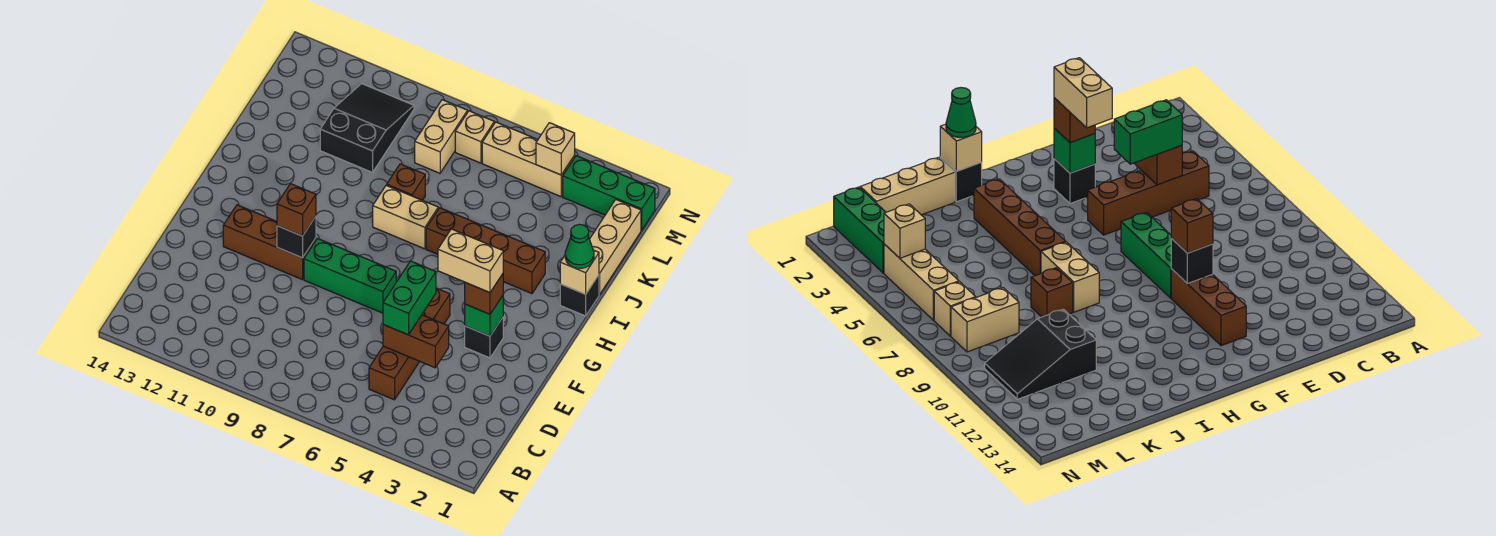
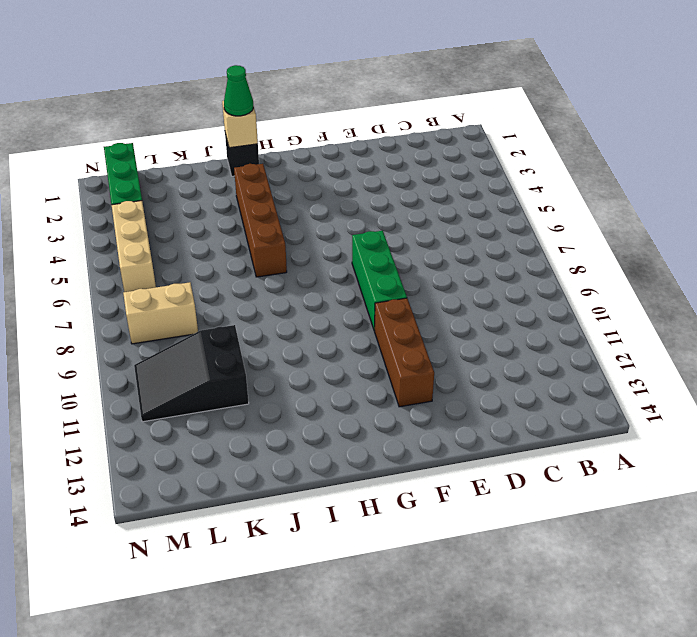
none -> brown brick C5:F5 level 1
none -> black brick F3 level 1
none -> tan brick I7:I8 level 1

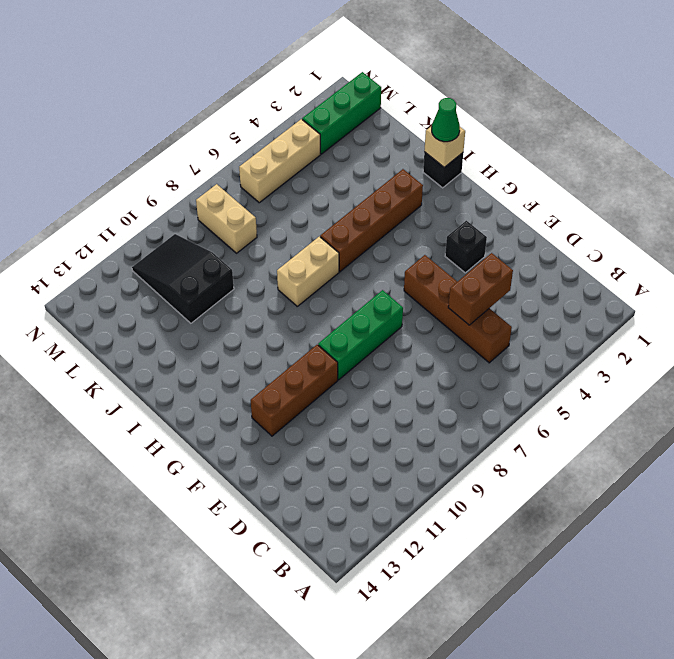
none -> tan brick J1:L1 level 1
none -> brown brick J8 level 1
none -> tan brick M7 level 1

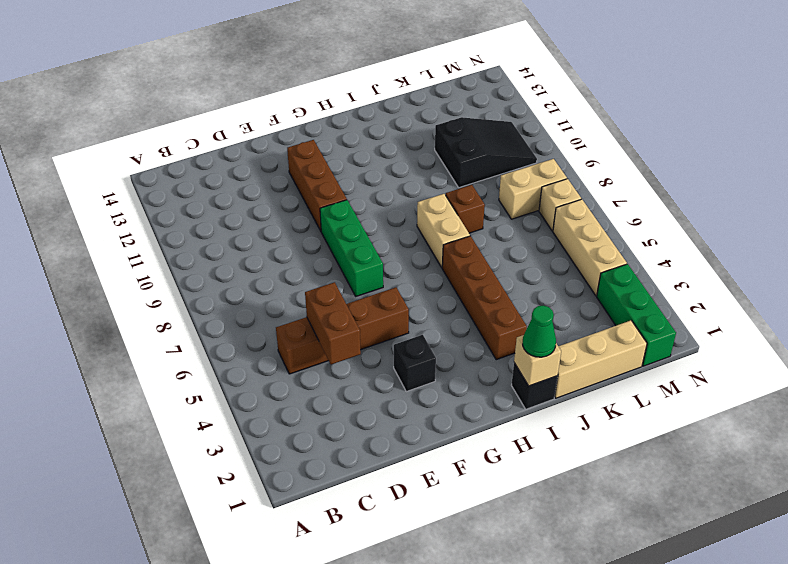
none -> green brick F3 level 2
none -> black brick F10 level 2
none -> tan brick M4 level 2

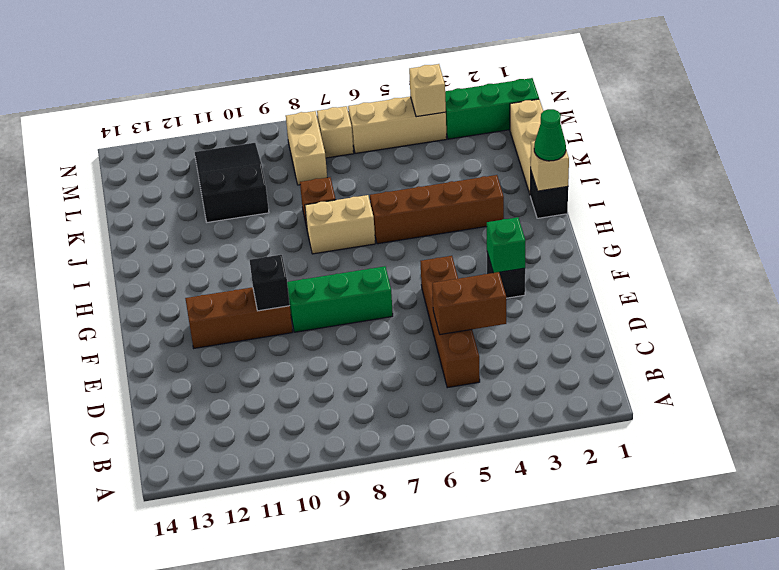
none -> green brick D5:E5 level 3
none -> brown brick F3 level 3
none -> brown brick F10 level 3

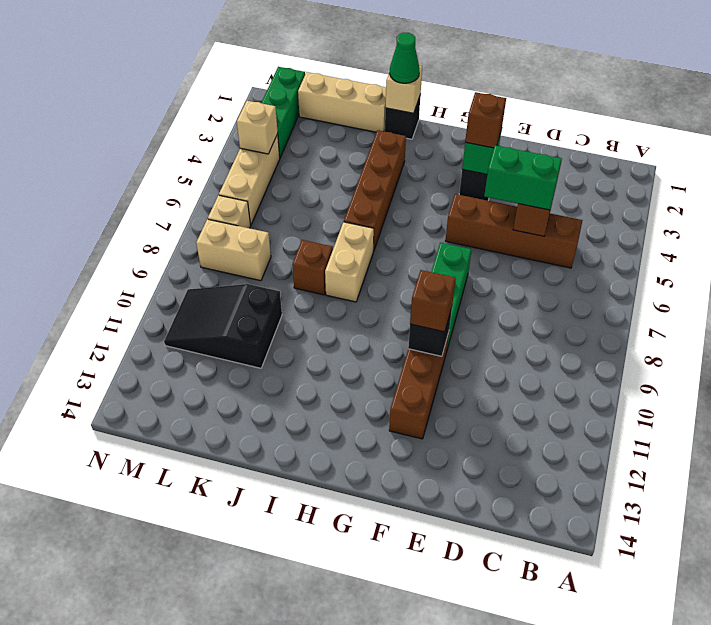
none -> tan brick F3:F4 level 4

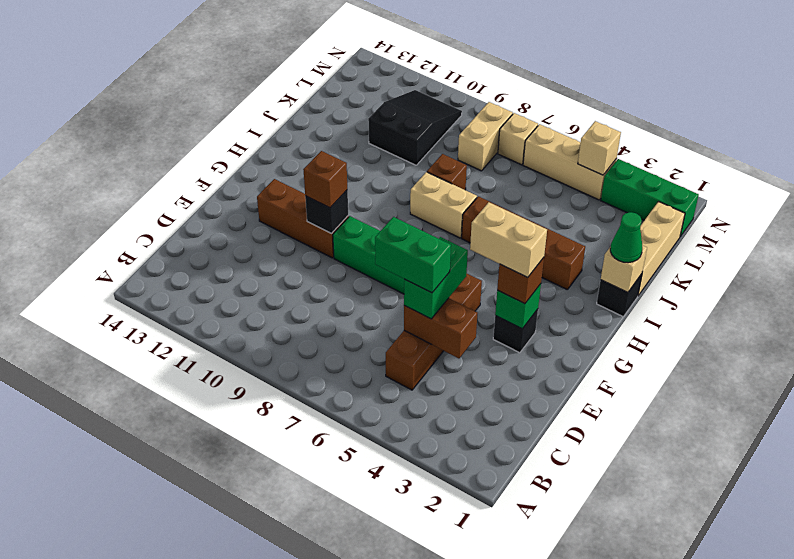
green brick D5:D6 level 4 -> none

